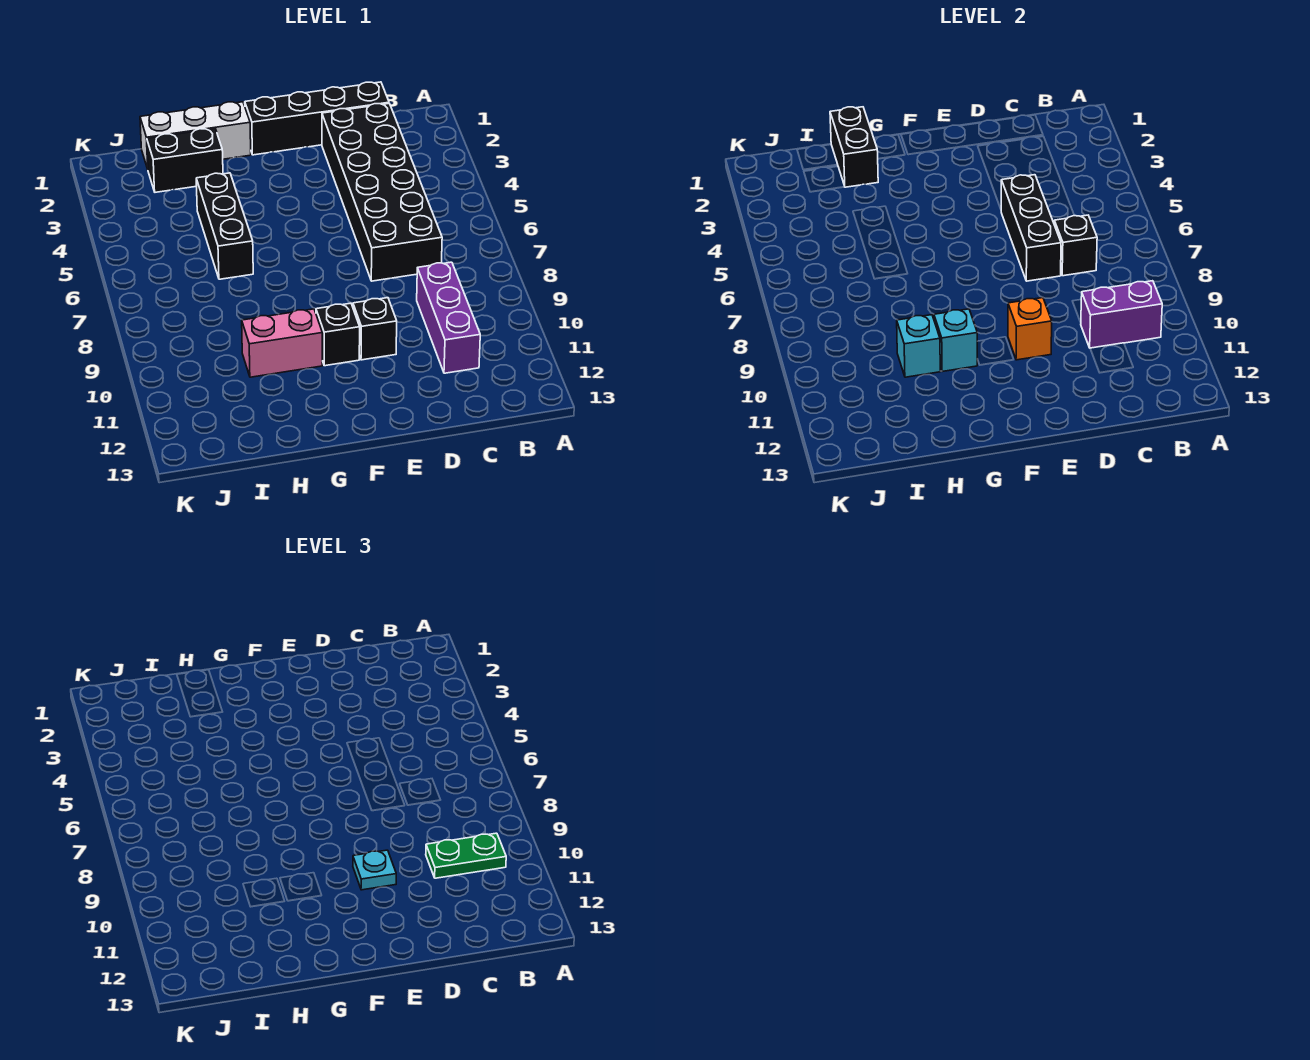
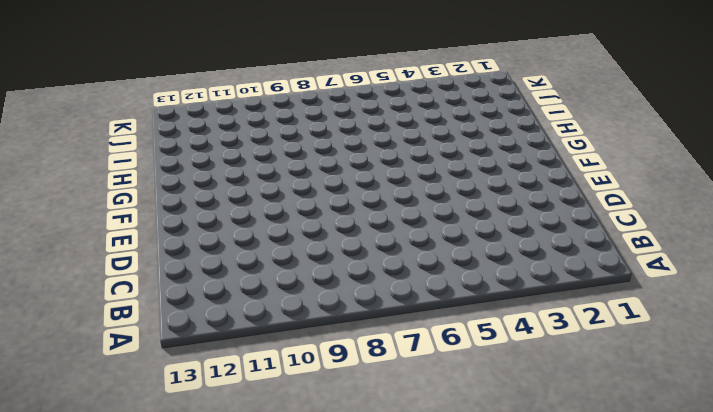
none -> black brick C1:F1 level 1
none -> black brick C2:D7 level 1
none -> purple brick C9:C11 level 1

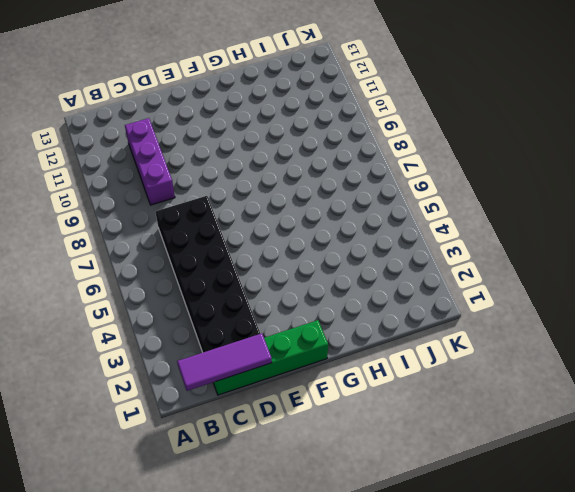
purple tile B1:D1 level 2 -> none
green brick C1:F1 level 1 -> black brick C1:F1 level 1
none -> black brick E10 level 1
none -> black brick F10 level 1
none -> white brick G1:I1 level 1

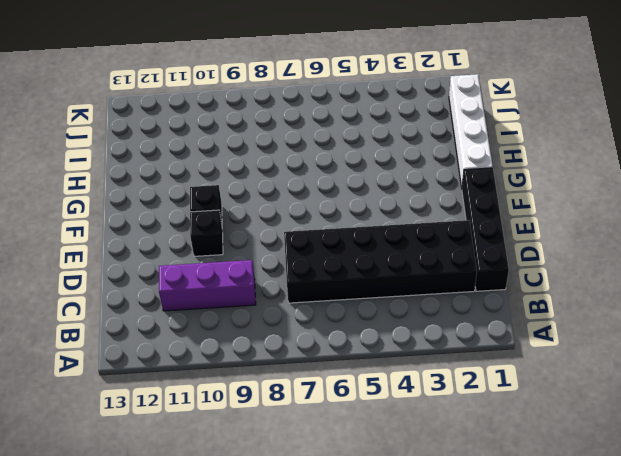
white brick G1:J1 level 1 -> white brick G1:I1 level 1
none -> pink brick G10:H10 level 1
none -> black brick H2:I2 level 1
none -> black brick H4:H6 level 1

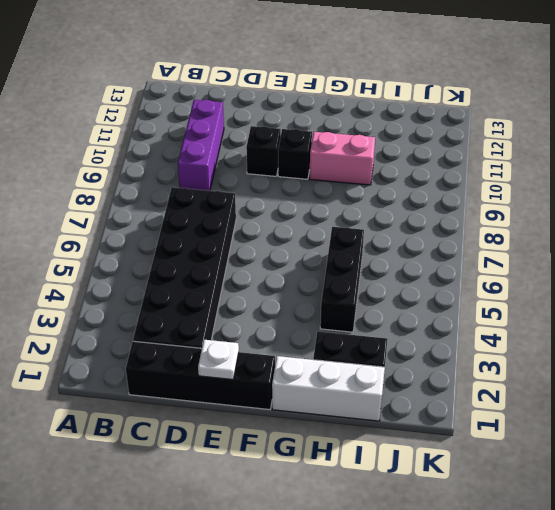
white plate E1 level 2 -> none
none -> purple brick B10:C10 level 2
none -> black brick C7 level 2
none -> black brick D5:D7 level 2

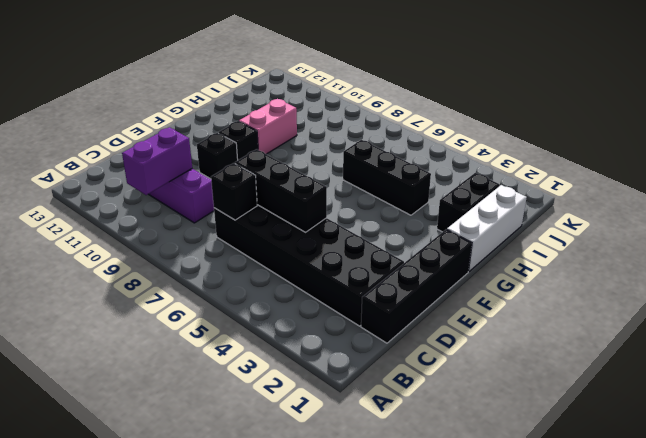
none -> orange brick E10 level 2
none -> cyan brick G10 level 2
none -> black brick H1:H2 level 2

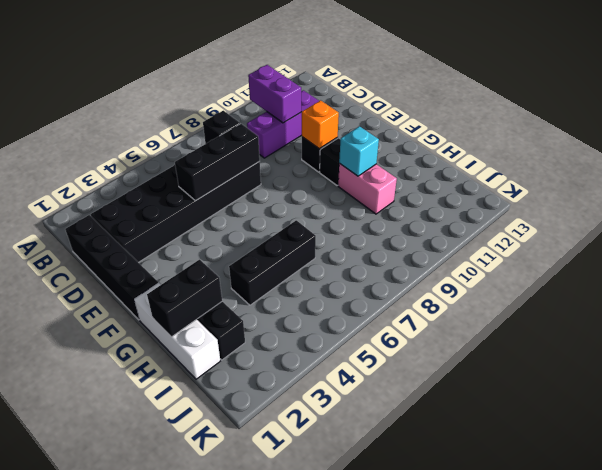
none -> cyan brick H10 level 2
none -> green plate B10:C10 level 3
none -> cyan plate E10 level 3

